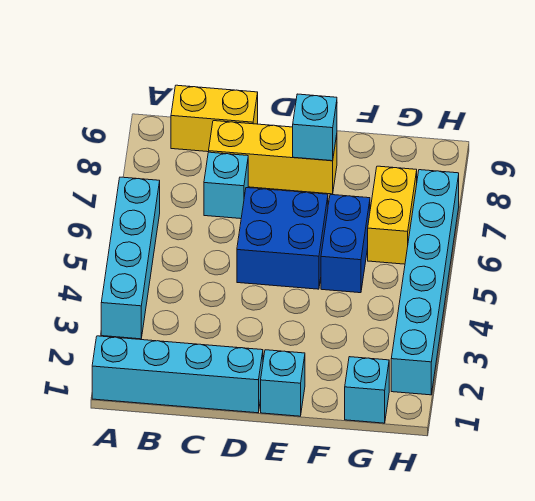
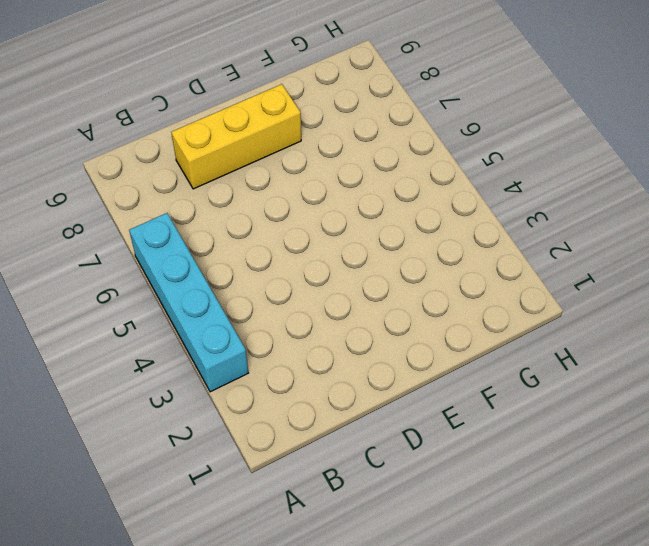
none -> cyan brick A1:D1 level 1
none -> yellow brick B9:C9 level 1
none -> cyan brick C7 level 1

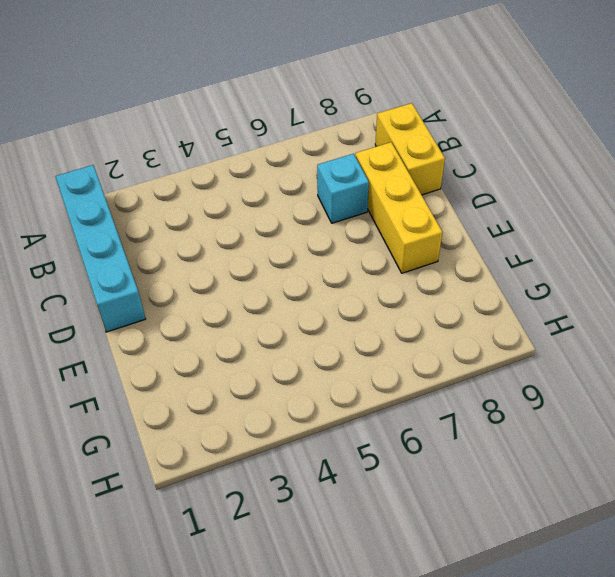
none -> cyan brick A3:A6 level 1
none -> blue brick D5:E6 level 1
none -> cyan brick E1 level 1

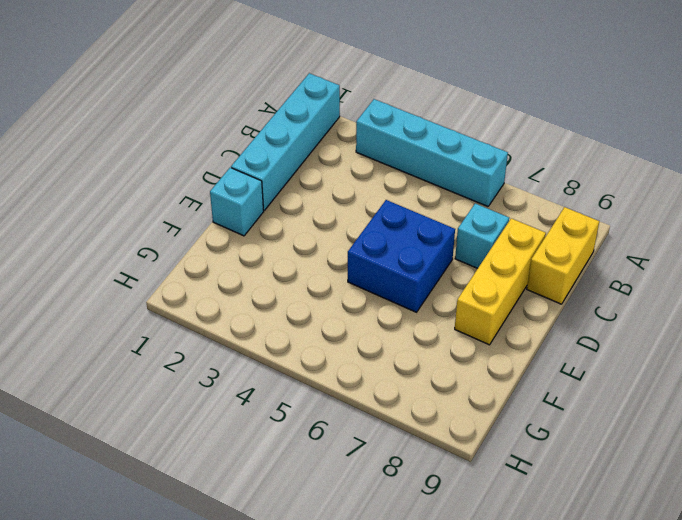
none -> blue brick F5:F6 level 1
none -> cyan brick G1 level 1
none -> yellow brick G6:G7 level 1

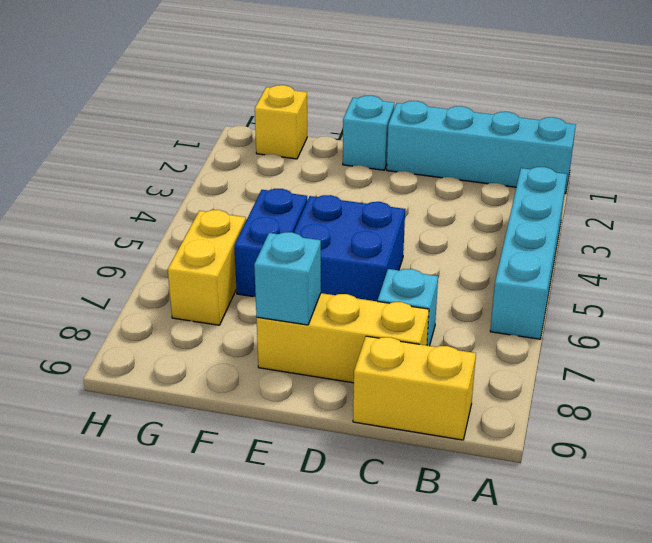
yellow brick G1 level 1 -> cyan brick G1 level 1
none -> cyan brick H2:H7 level 1

